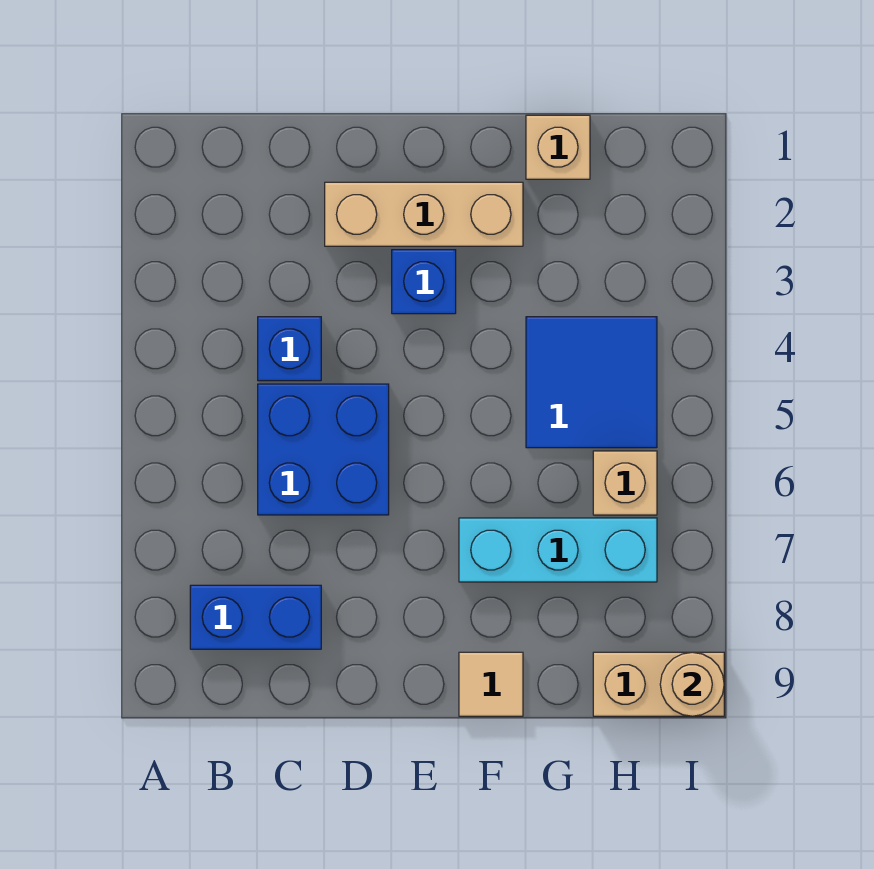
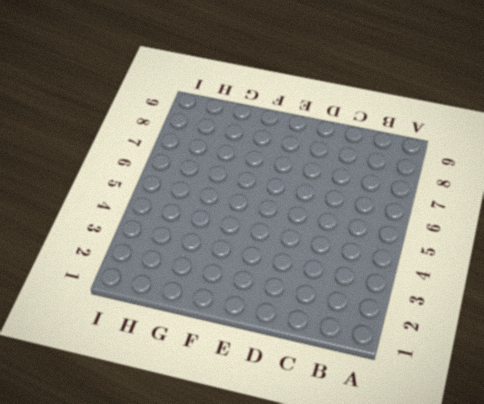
none -> blue brick B8:C8 level 1
none -> blue brick C4 level 1
none -> blue brick C5:D6 level 1

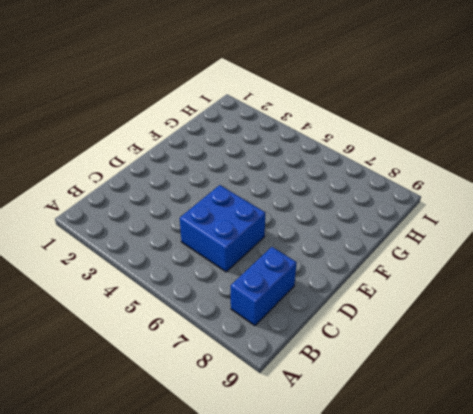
none -> blue brick C4 level 1
none -> tan brick D2:F2 level 1
none -> blue brick E3 level 1

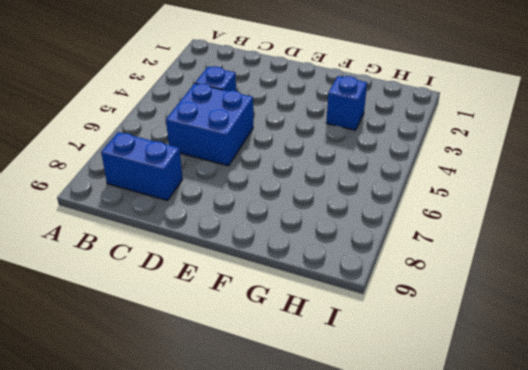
blue brick G3 level 1 -> blue brick E3 level 1
none -> tan brick D2:F2 level 1
none -> cyan brick F7:H7 level 1
none -> tan tile F9 level 1

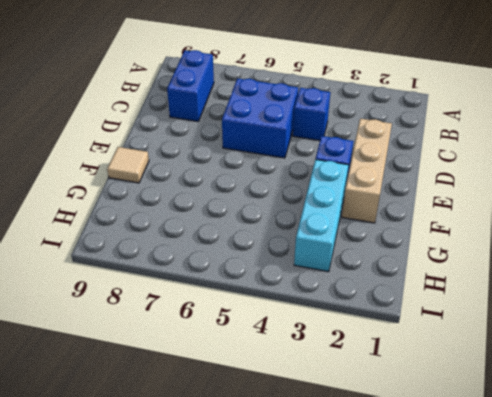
cyan brick F3:H3 level 1 -> cyan brick F7:H7 level 1
none -> tan brick G1 level 1
none -> blue tile G4:H5 level 1
none -> tan brick H6 level 1

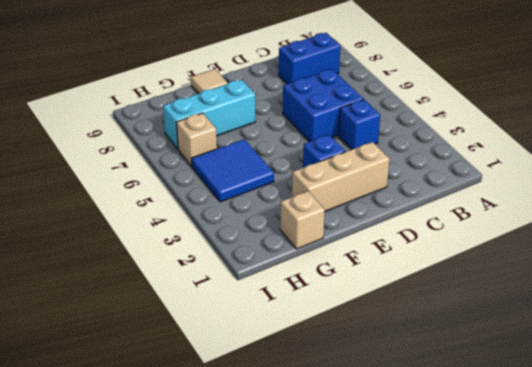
none -> tan brick H9:I9 level 1
none -> tan round brick I9 level 2

